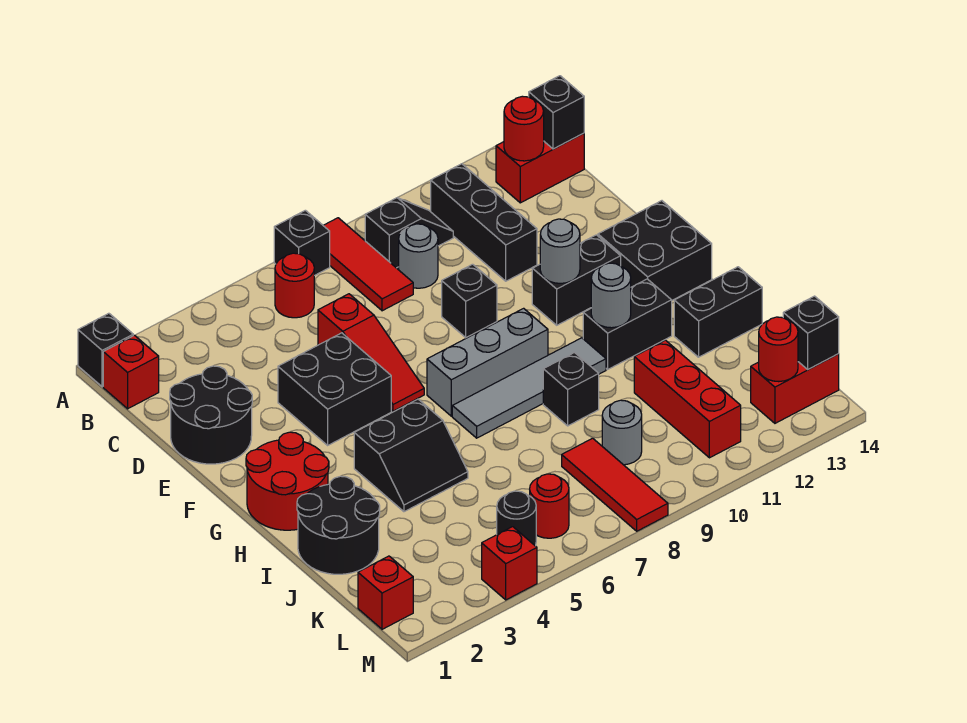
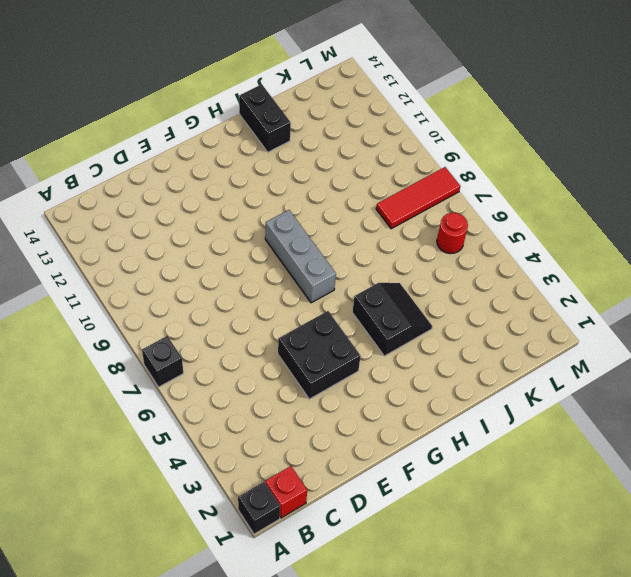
none -> red tile A8:C8 level 1
none -> red round brick B6 level 1
none -> black slope B9:B10 level 1 top 9
none -> black brick B11:D11 level 1

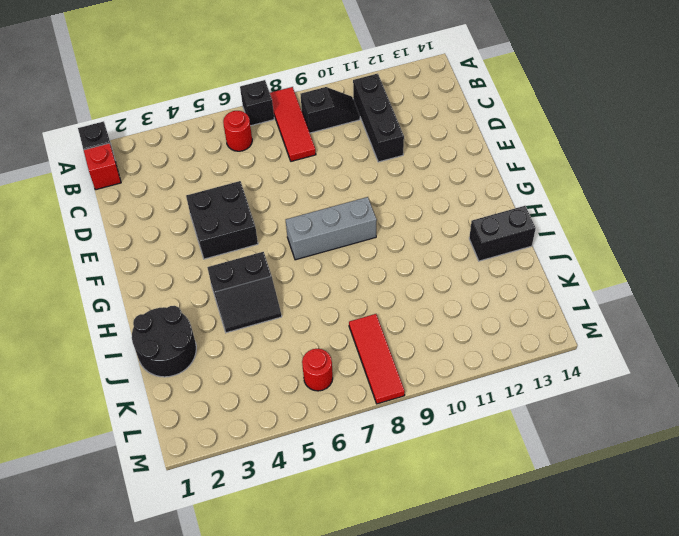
none -> red brick B13:B14 level 1
none -> grey round brick C9 level 1
none -> black round brick D1:E2 level 1
none -> red slope D6:F6 level 1 top D

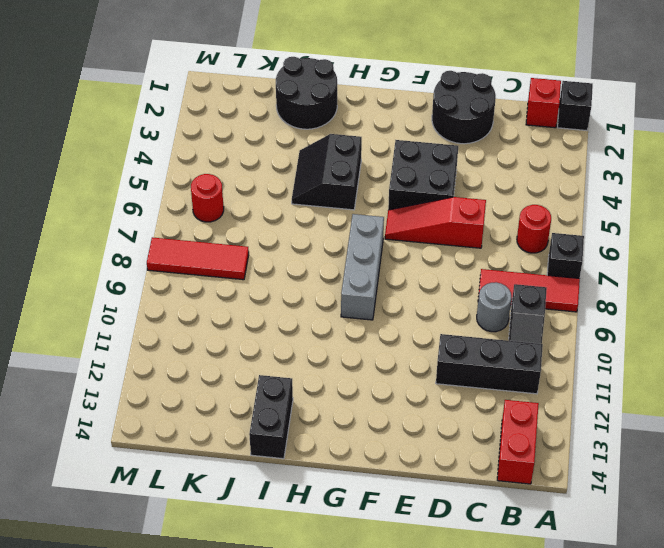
none -> black brick E9 level 1
none -> black brick F11:F12 level 1
none -> black brick F13:G14 level 1
none -> red round brick G1:H2 level 1

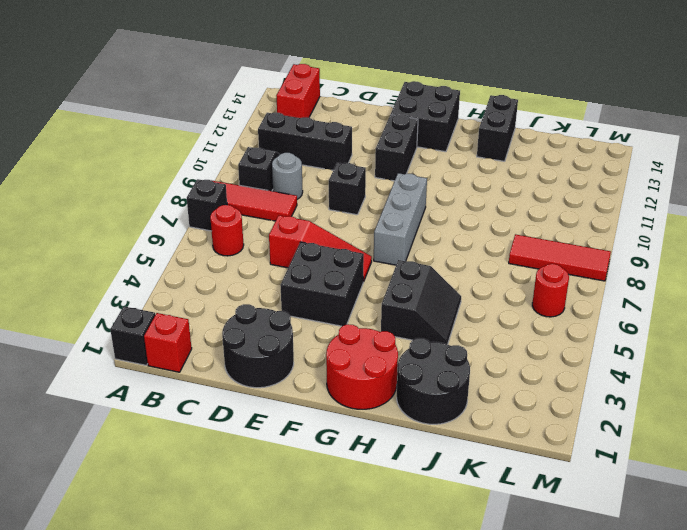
none -> grey tile H7:H10 level 1
none -> black brick H11:H12 level 1
none -> black brick I9 level 1
none -> red brick J11:L11 level 1

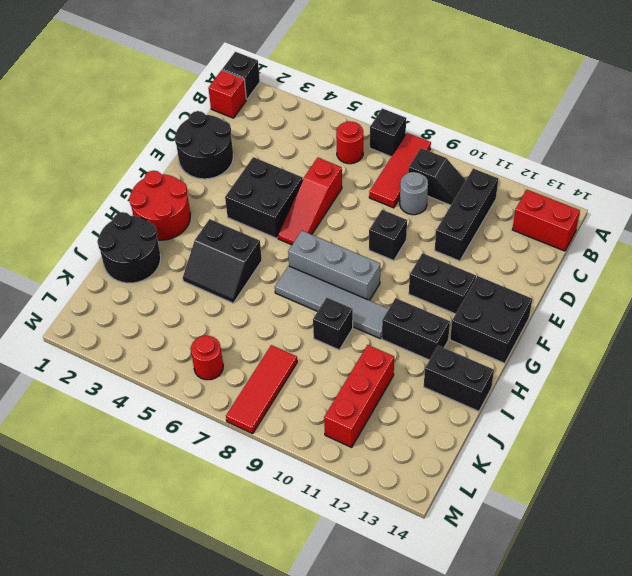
none -> grey round brick K9 level 1
none -> red brick L1 level 1
none -> black round brick L5 level 1
none -> red brick L13:L14 level 1

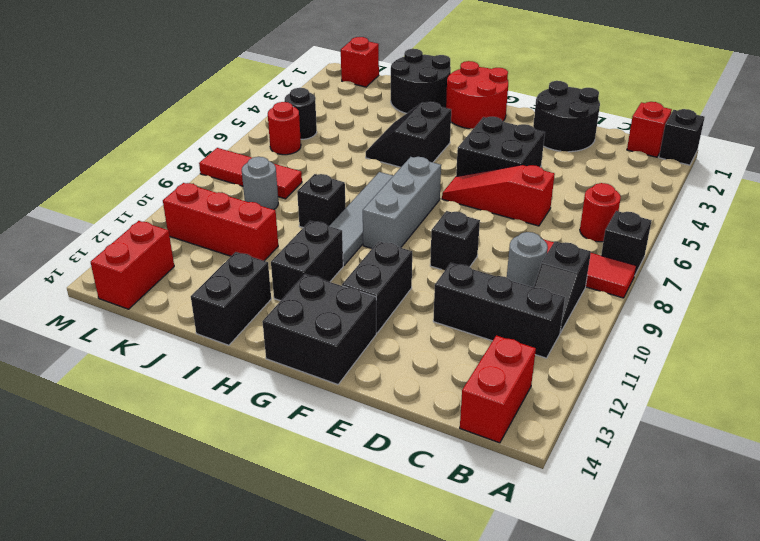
none -> red brick M4 level 1
none -> red round brick B13 level 2
none -> black brick B14 level 2
none -> grey round brick F11 level 2

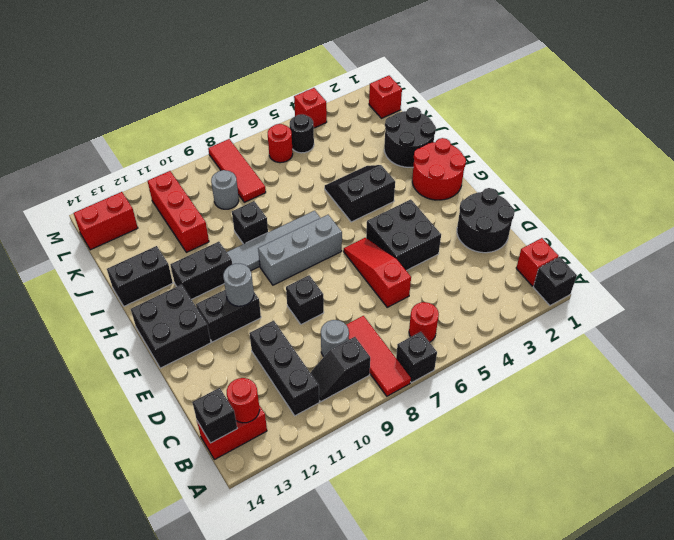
none -> grey round brick H11 level 2
none -> red round brick L13 level 2
none -> black brick L14 level 2

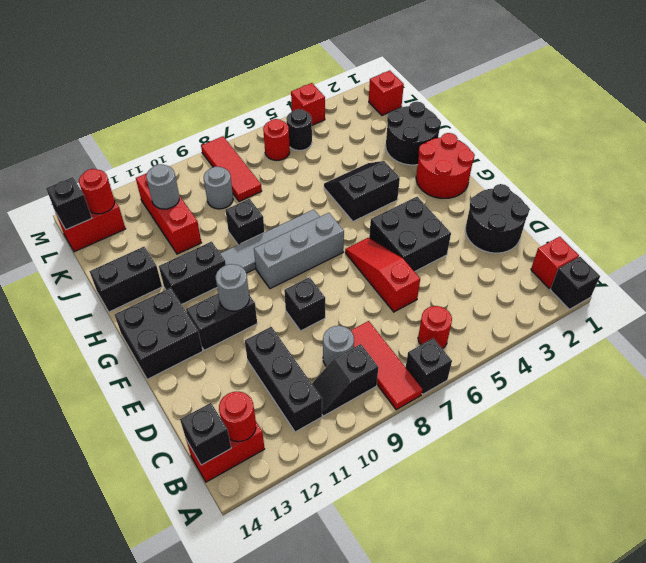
grey round brick K11 level 2 -> grey round brick H11 level 2

